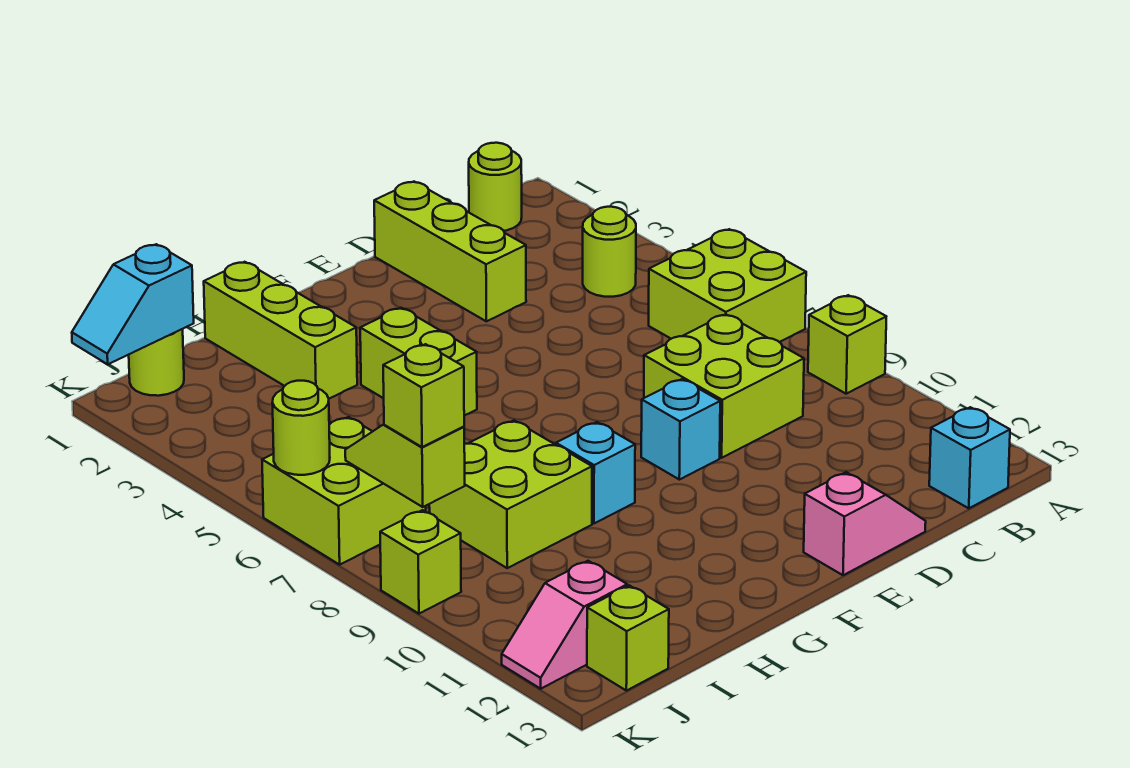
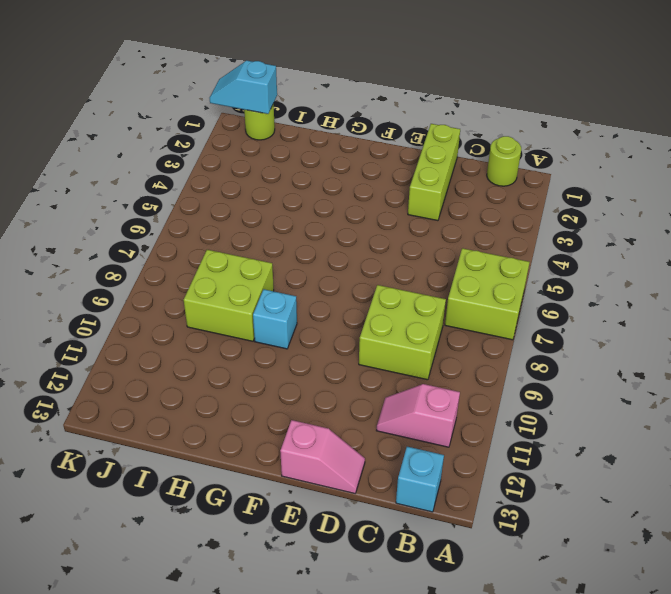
pink slope B11:C11 level 1 top B -> pink slope J12:K12 level 1 top J
none -> lime brick A9 level 1
none -> lime round brick B4 level 1
none -> cyan brick E9 level 1

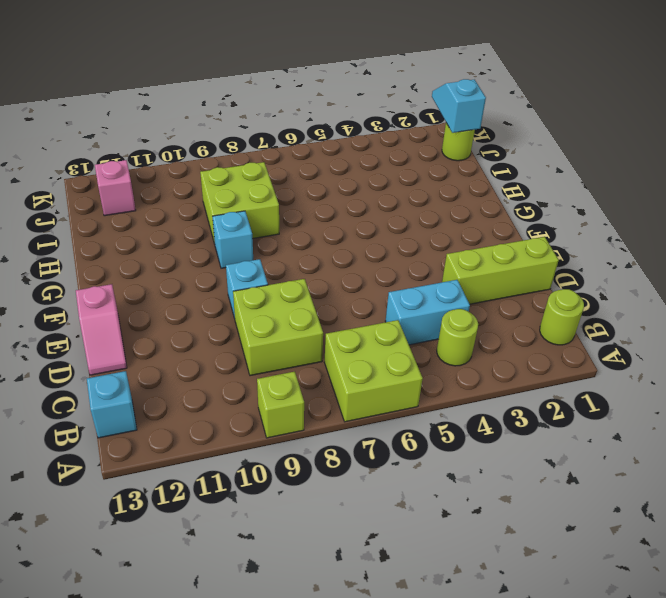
cyan brick C4:C5 level 1 -> none
none -> lime brick G4:G5 level 1
none -> lime brick H1:H3 level 1
none -> lime brick J6:K7 level 1

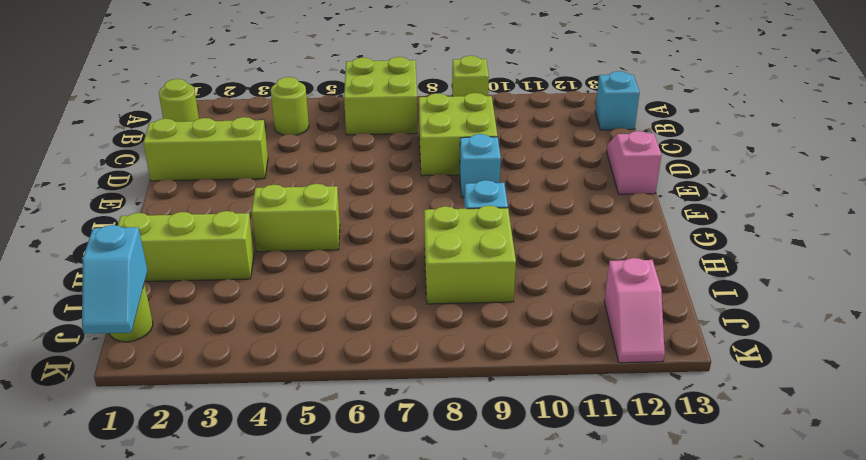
none -> lime brick J6:K7 level 1
none -> lime brick J13 level 1
none -> lime brick K9 level 1

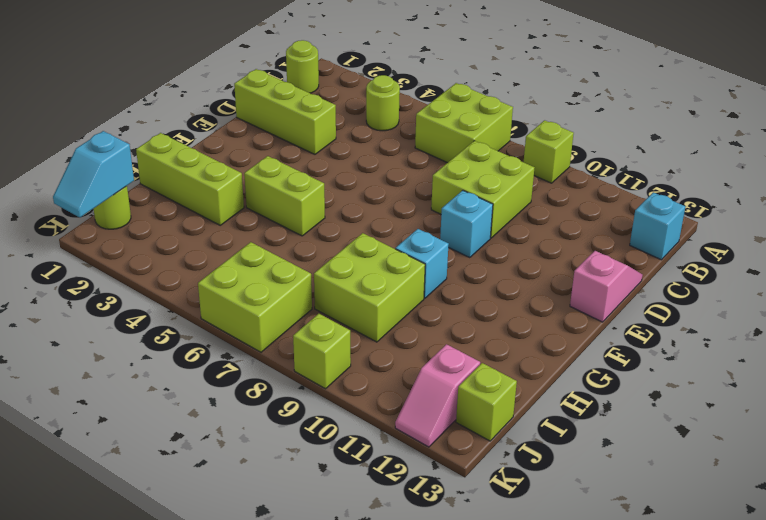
none -> lime slope J7:J8 level 2 top 8
none -> lime round brick K6 level 2
none -> lime brick J8 level 3

